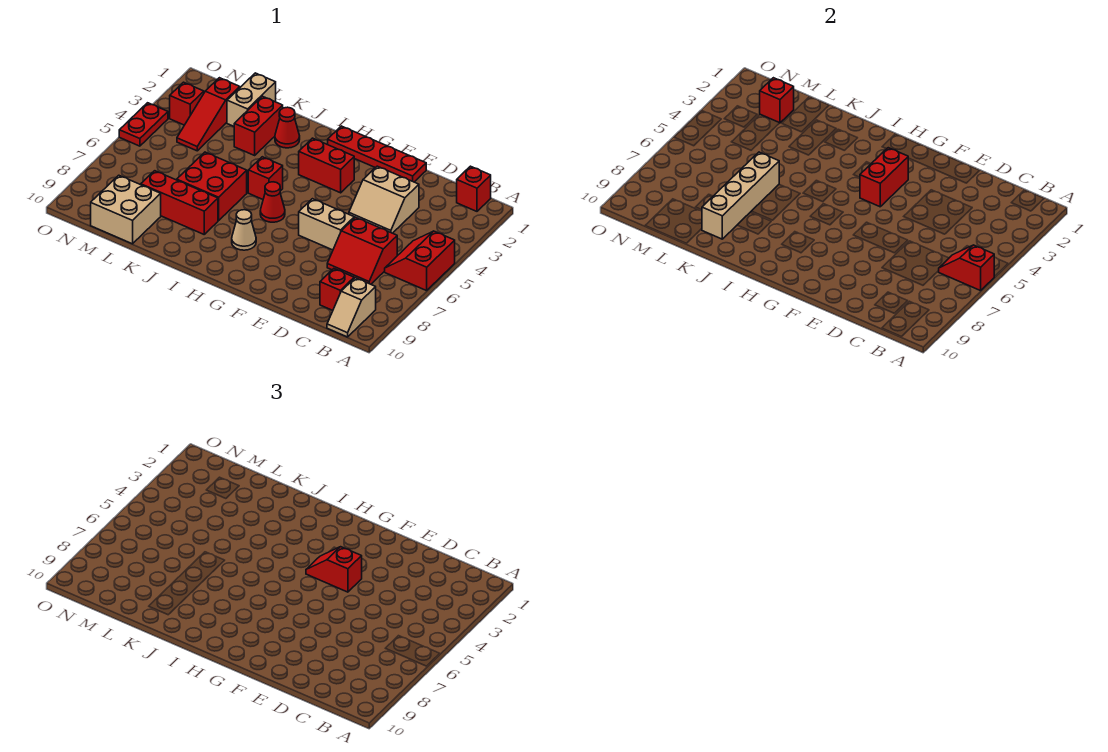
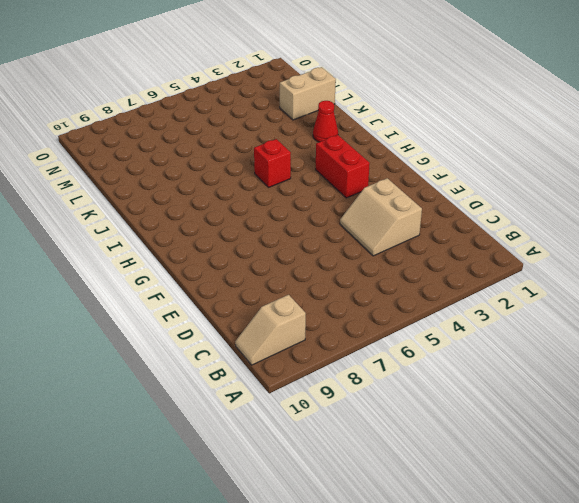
none -> red slope A5:B6 level 1 top A
none -> red brick B1 level 1
none -> red slope C6:D7 level 1 top 6

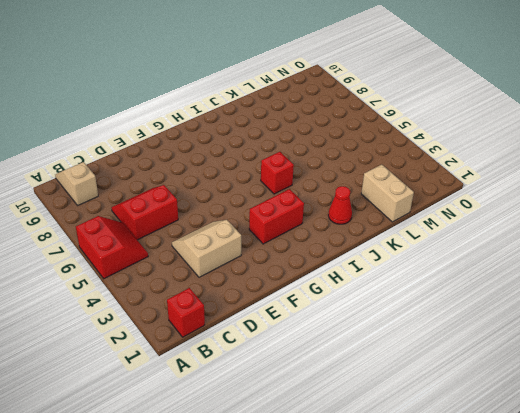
none -> red brick C9 level 1
none -> red plate E1:H1 level 1
none -> tan brick E6:F6 level 1

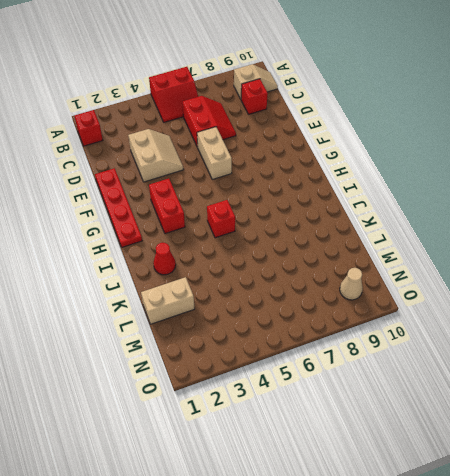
tan cone N9 level 1 -> tan cone H8 level 1
none -> red cone H6 level 1
none -> red brick J6:K7 level 1
none -> red brick J8:L8 level 1

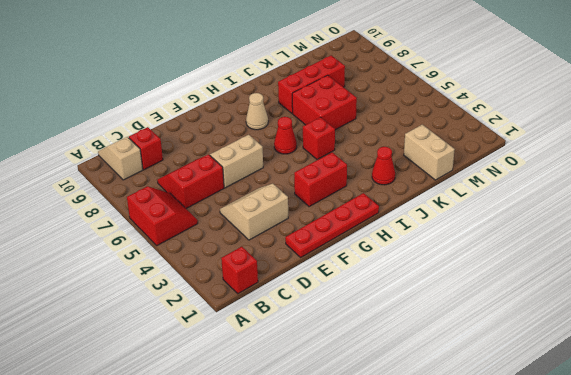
none -> red brick K2:K3 level 1
none -> tan brick L9:M10 level 1
none -> red slope M2:M4 level 1 top 2

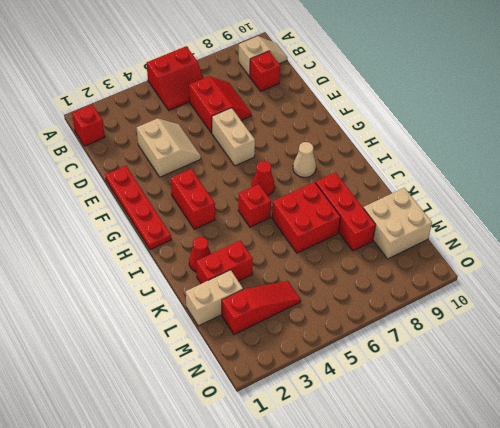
none -> red brick N3 level 1
none -> red plate O4:O5 level 1
none -> red slope A6:B6 level 2 top A

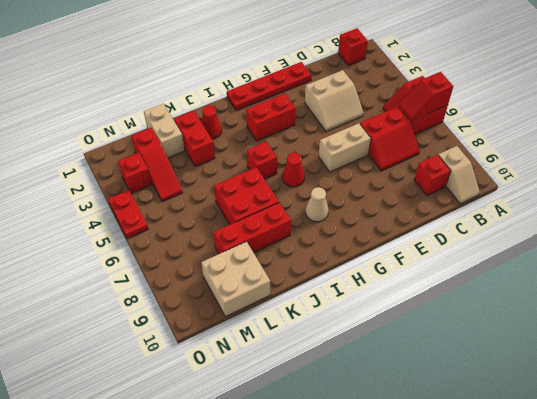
none -> red brick G3:G4 level 2
none -> tan brick K6:K9 level 2
none -> red brick M2 level 2

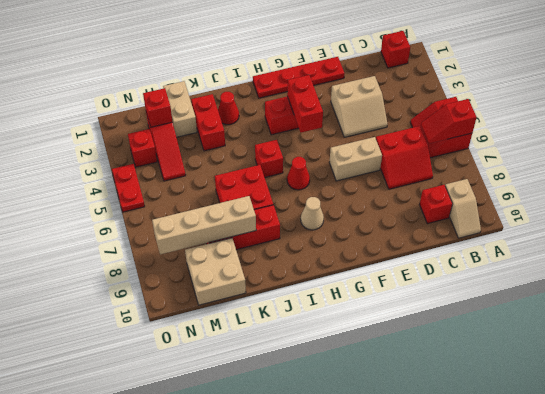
tan brick K8:N8 level 2 -> tan brick K6:K9 level 2
none -> red slope F4:G4 level 3 top F

